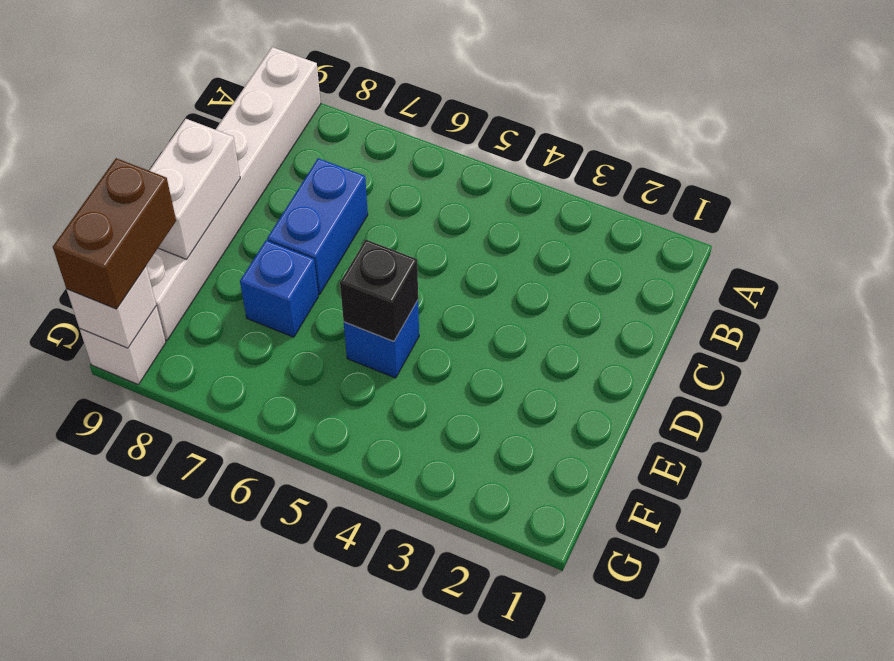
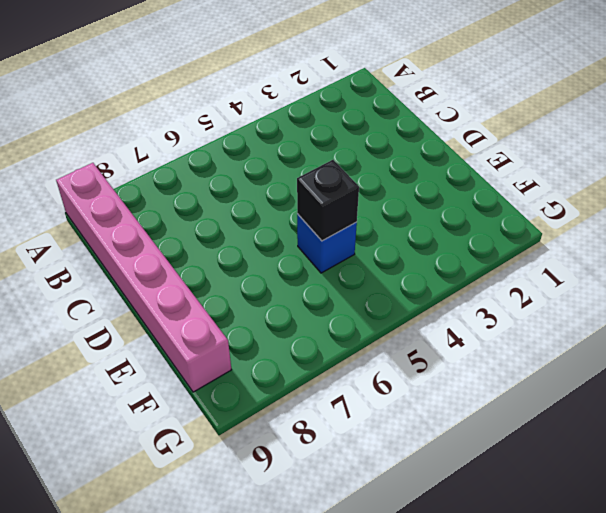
pink brick A9:F9 level 1 -> white brick A9:F9 level 1
none -> blue brick C7:D7 level 1
none -> blue brick E7 level 1

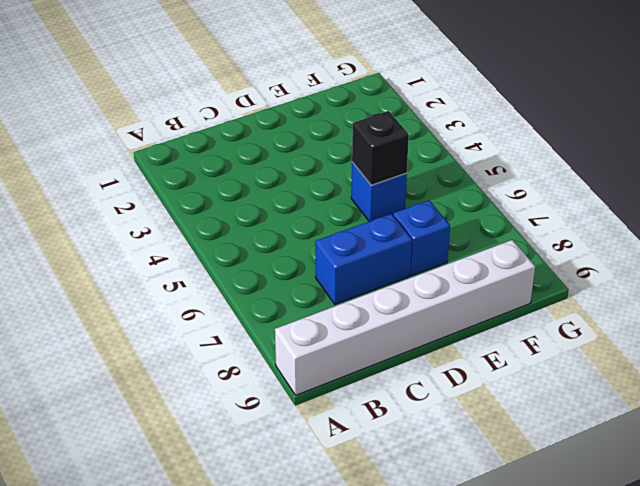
none -> white brick G9 level 1
none -> white brick D9:E9 level 2

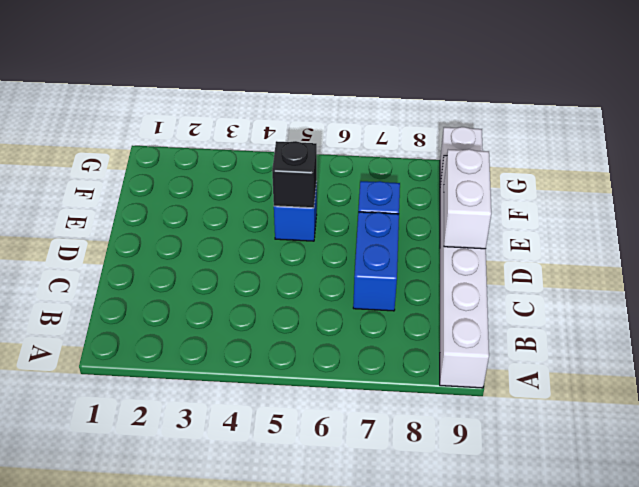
none -> white brick G9 level 2
none -> brown brick F9:G9 level 3

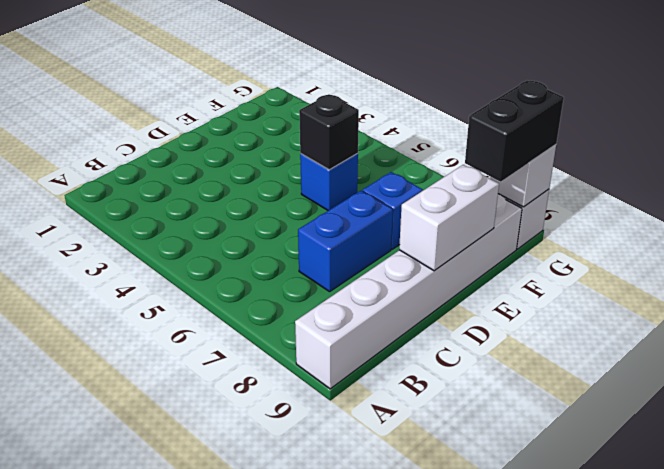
black brick F9:G9 level 3 -> brown brick F9:G9 level 3

